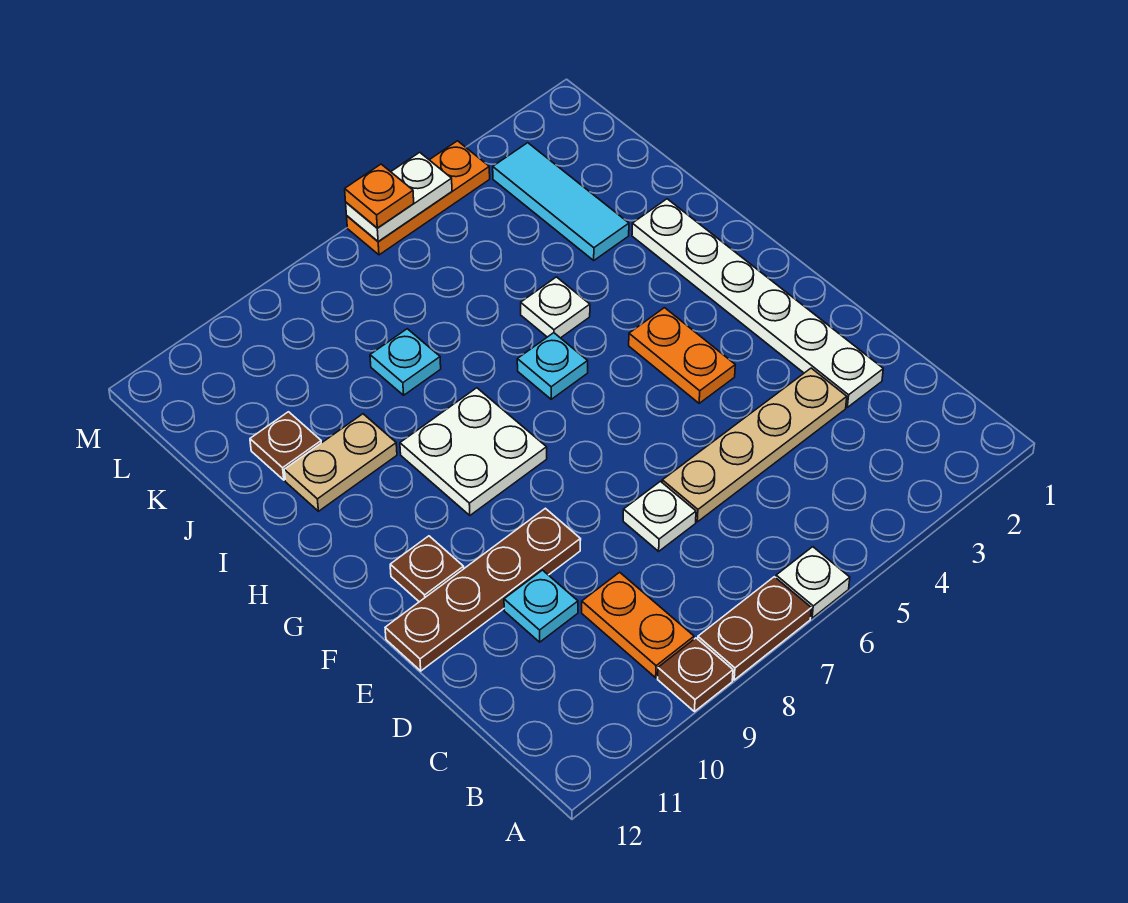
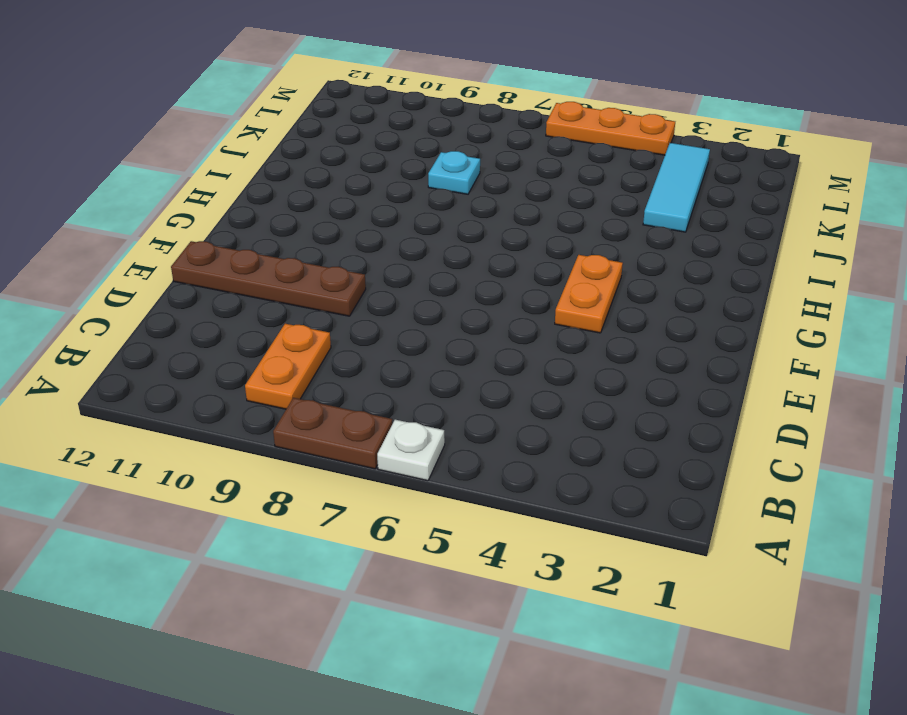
none -> brown plate A9 level 1
none -> white plate D2:I2 level 1
none -> tan plate D3:D6 level 1

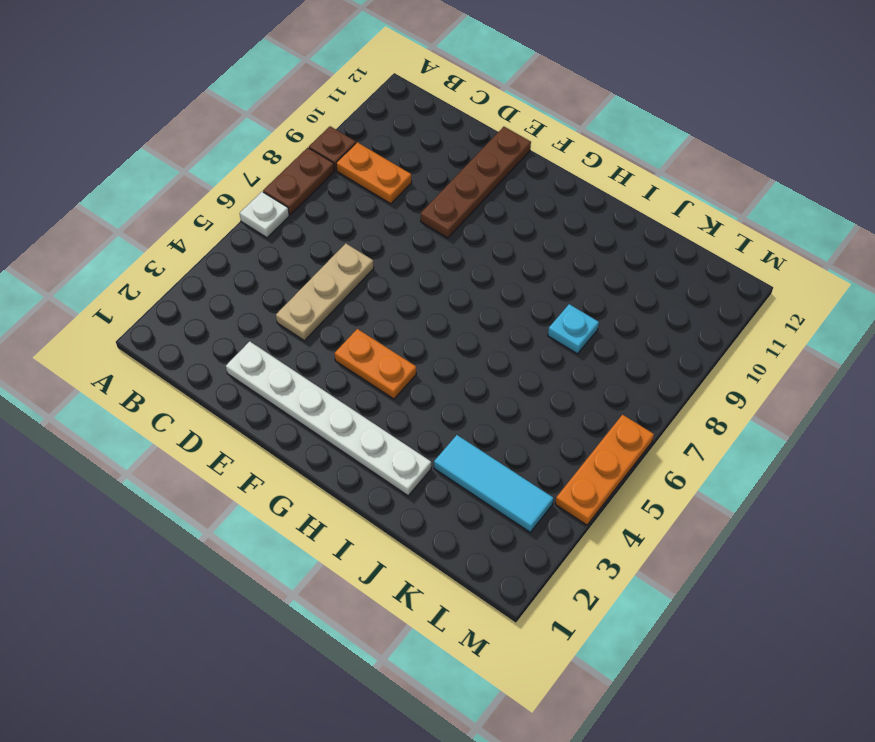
tan plate D4:D6 level 1 -> tan plate D3:D6 level 1
none -> white plate D7 level 1
none -> cyan plate D10 level 1
none -> brown plate F11 level 1

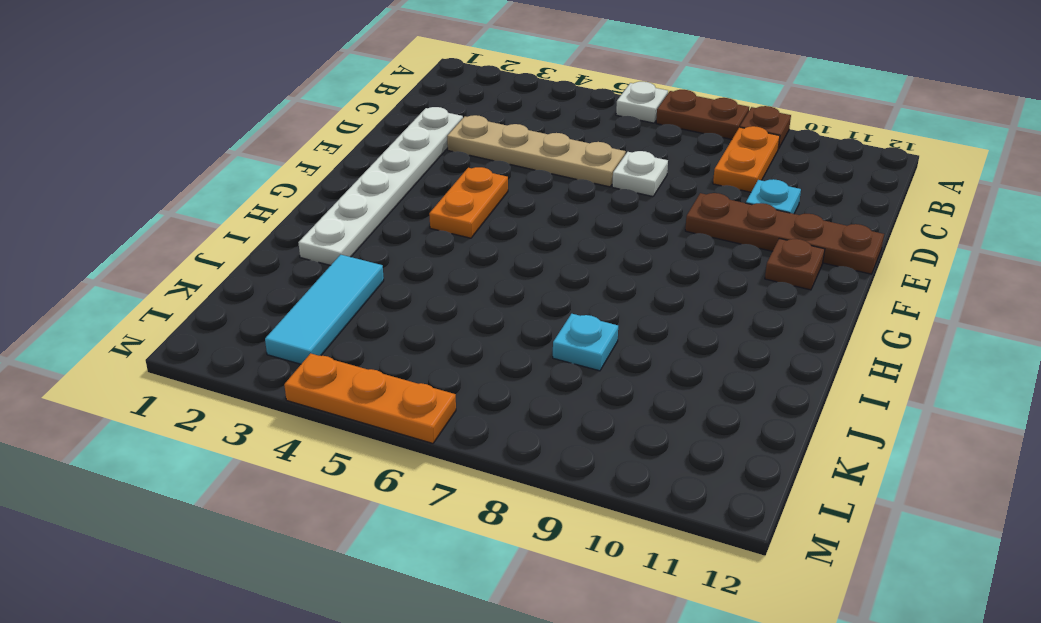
none -> white plate G8:H9 level 1
none -> cyan plate H6 level 1
none -> white plate I5 level 1

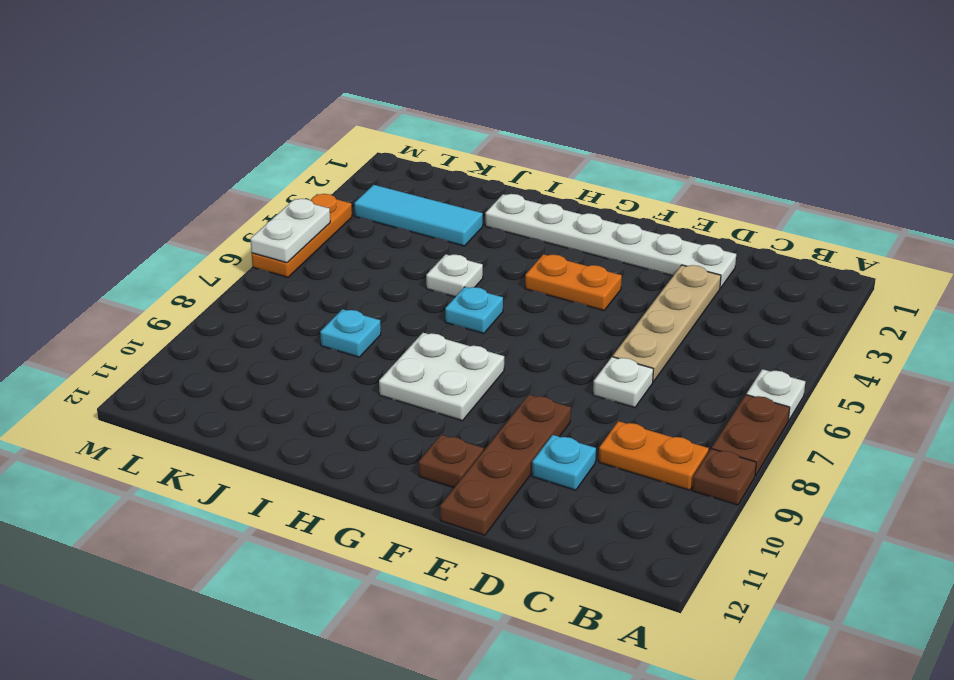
none -> tan plate I10:I11 level 1
none -> brown plate J11 level 1
none -> orange plate M6 level 3

